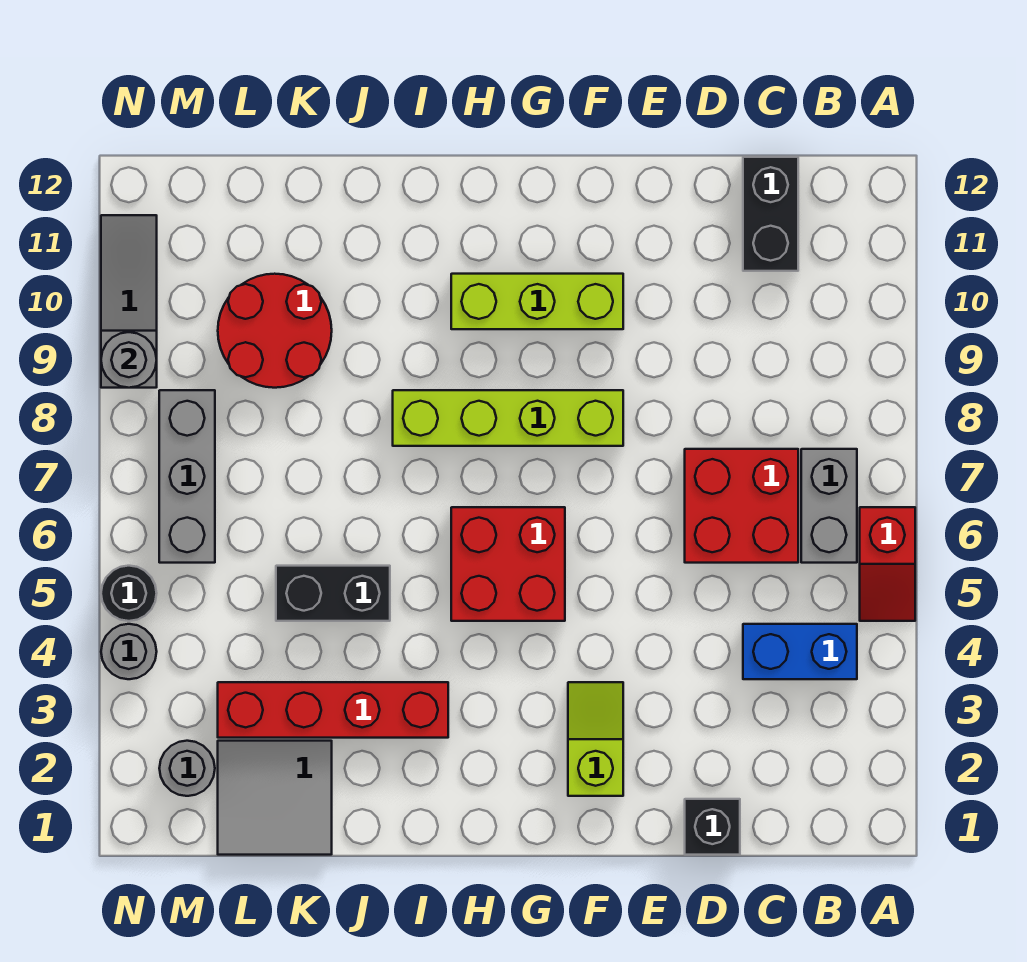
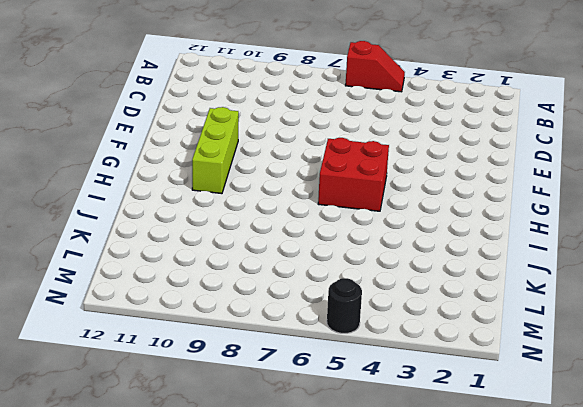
none -> blue brick B4:C4 level 1
none -> grey brick B6:B7 level 1
none -> red brick C6:D7 level 1

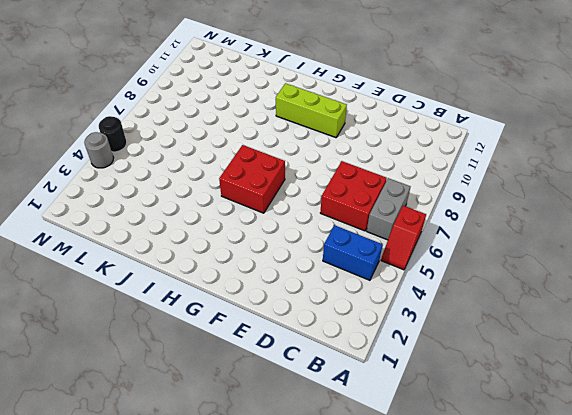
none -> black brick C11:C12 level 1
none -> black brick D1 level 1
none -> lime slope F2:F3 level 1 top 2

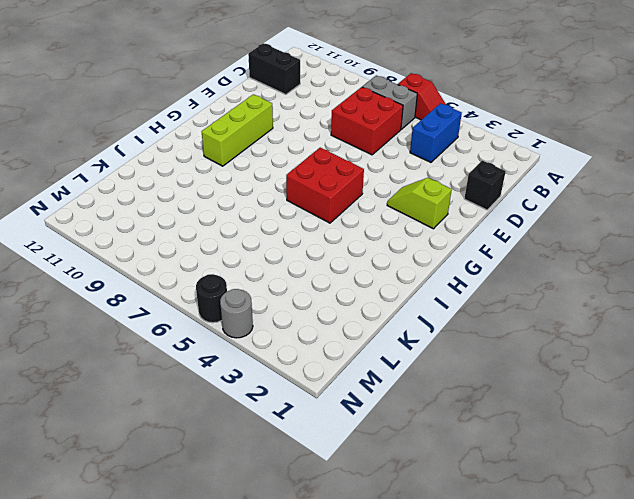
none -> lime brick F8:I8 level 1
none -> red brick I3:L3 level 1
none -> black brick J5:K5 level 1

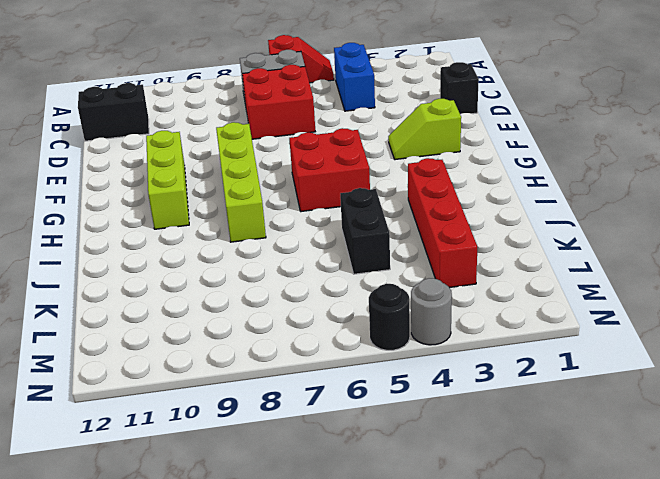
none -> grey tile K1:L2 level 1
none -> red round brick K9:L10 level 1
none -> grey round brick M2 level 1

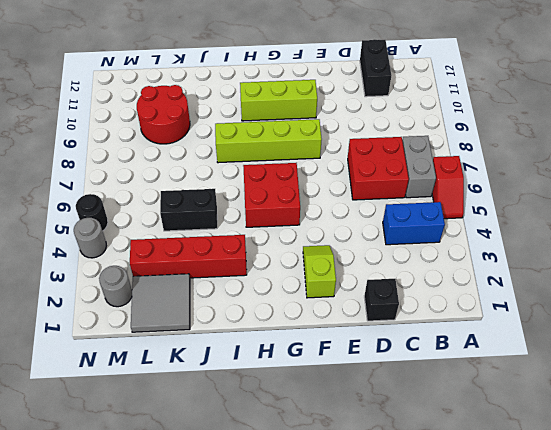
none -> grey brick M6:M8 level 1
none -> grey slope N9:N11 level 1 top 9
none -> grey round brick N9 level 2

